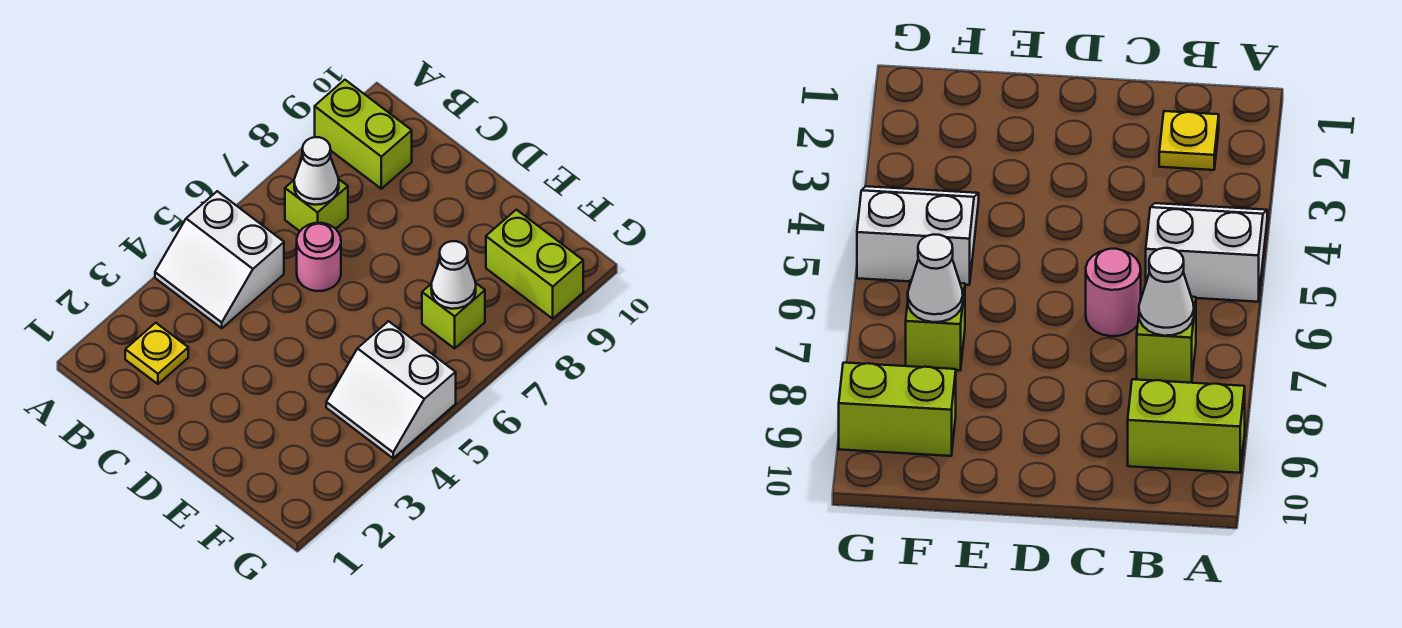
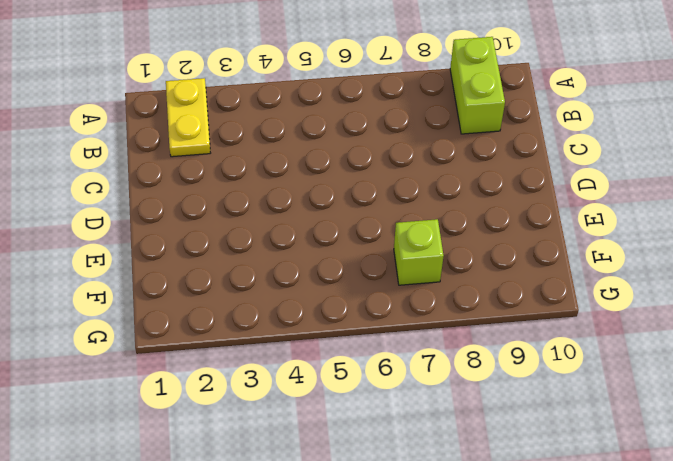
yellow plate A2:B2 level 1 -> yellow plate B2 level 1
none -> white slope A4:B5 level 1 top 5
none -> lime brick B7 level 1

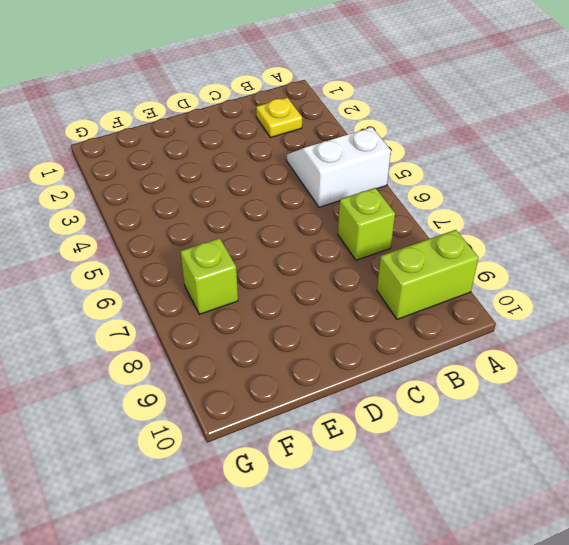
none -> pink round brick C6 level 1
none -> white slope F4:G5 level 1 top 5

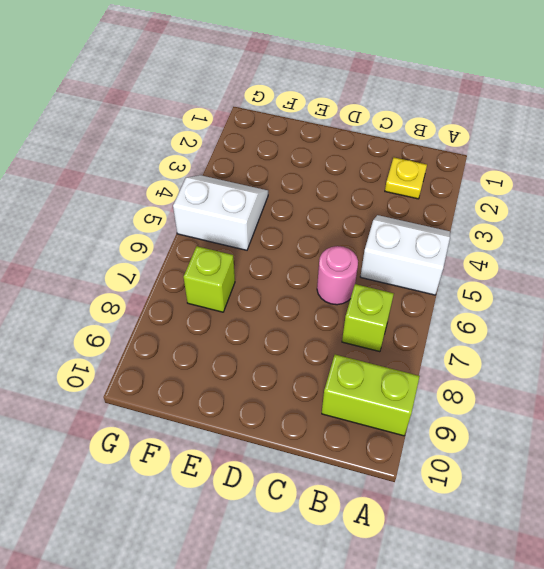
none -> lime brick F9:G9 level 1
none -> white cone B7 level 2

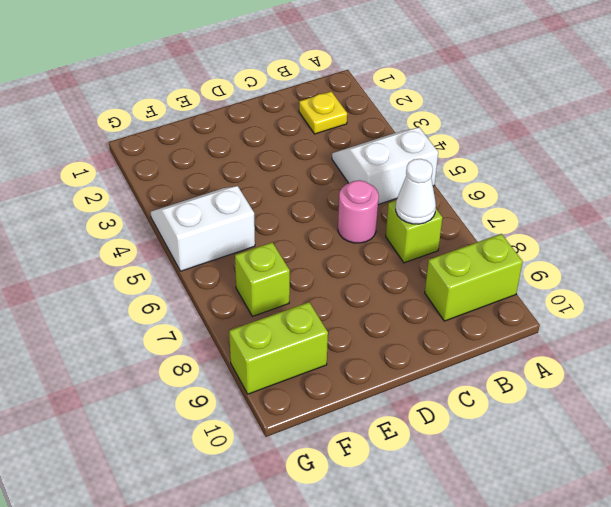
none -> white cone F7 level 2

